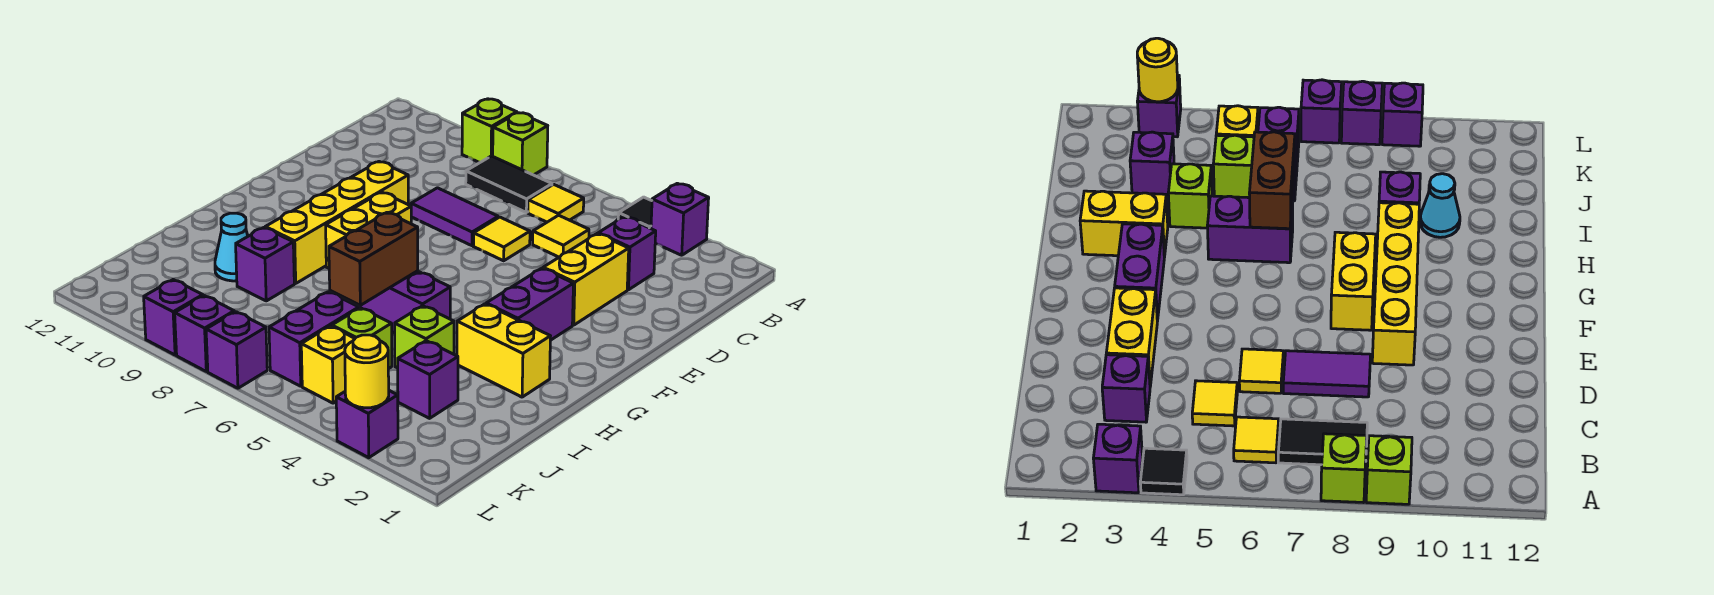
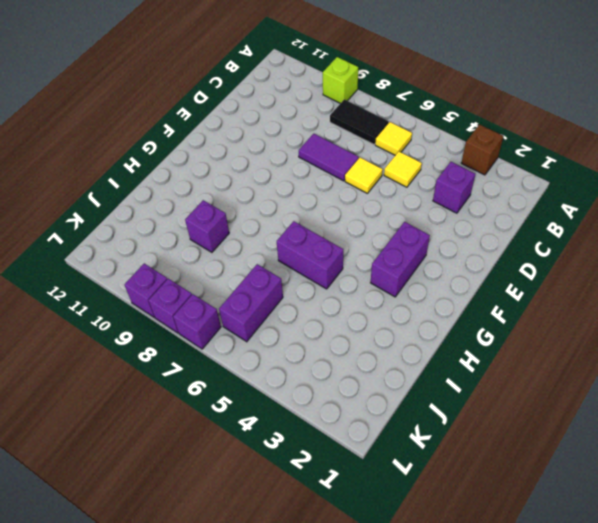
brown brick A3 level 1 -> purple brick A3 level 1
none -> black tile A4 level 1
none -> lime brick A8 level 1
none -> yellow brick D3:E3 level 1

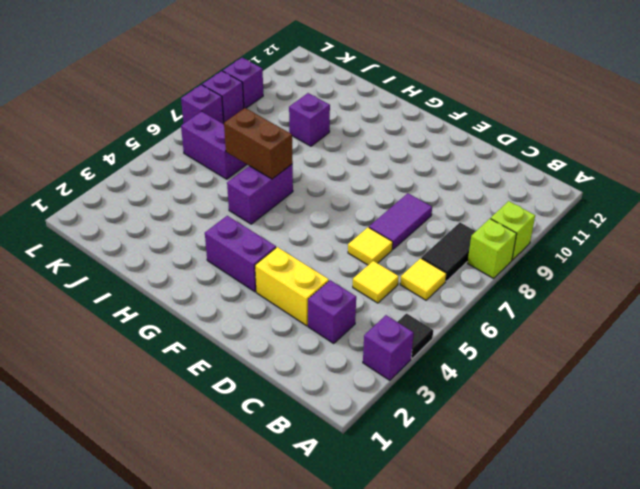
none -> yellow brick E9:H9 level 1
none -> yellow brick F8:G8 level 1
none -> yellow brick H2:H3 level 1

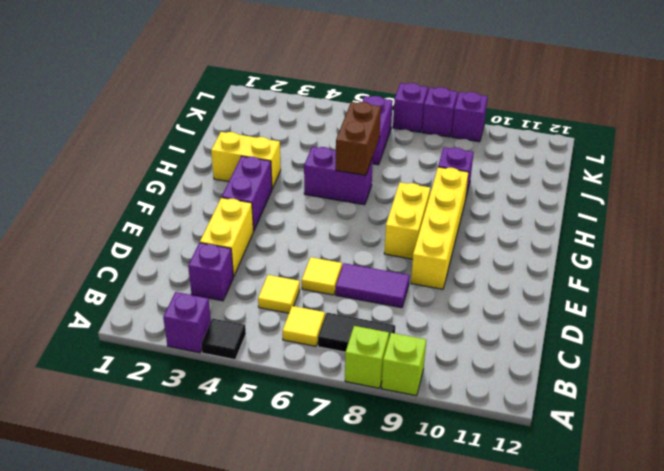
none -> lime brick I4 level 1
none -> cyan cone I10 level 1
none -> purple brick J3 level 1

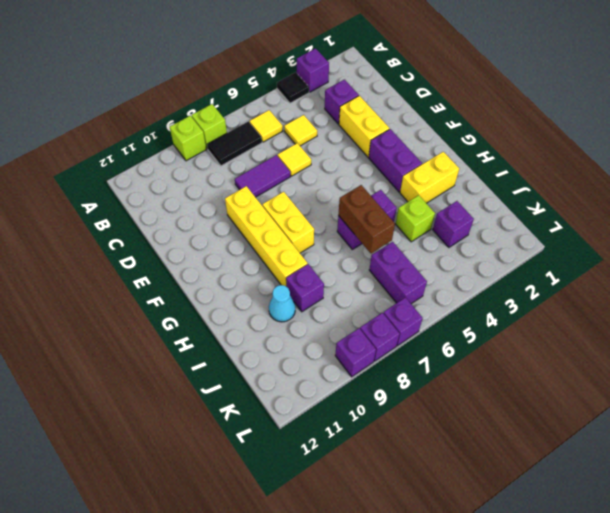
none -> lime brick J5 level 1
none -> yellow brick K5 level 1
none -> purple brick L3 level 1

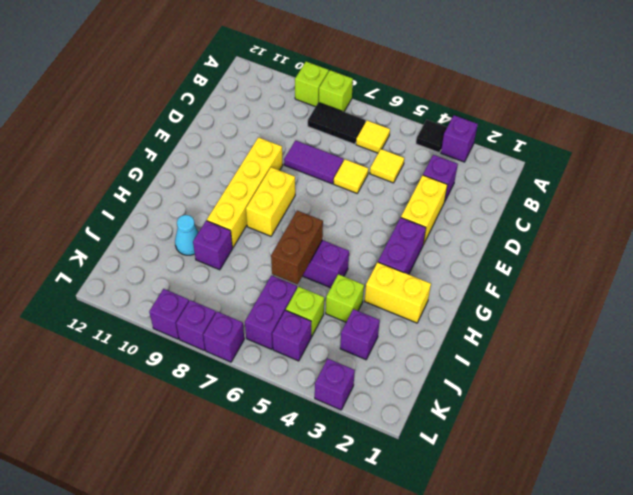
purple brick K5 level 1 -> yellow brick K5 level 1
none -> yellow round brick L3 level 2

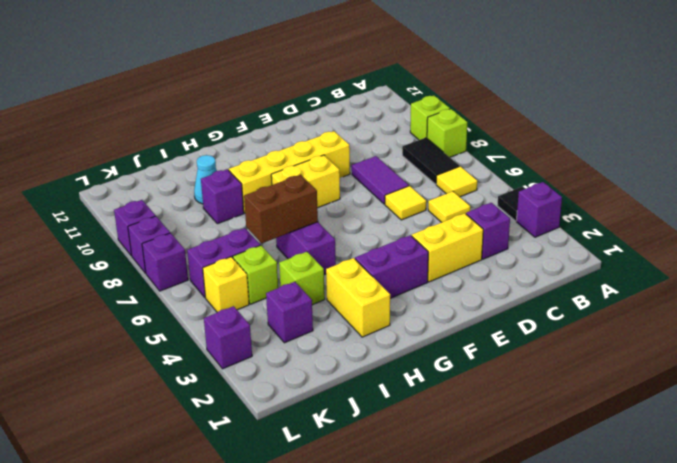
none -> yellow round brick L3 level 2

